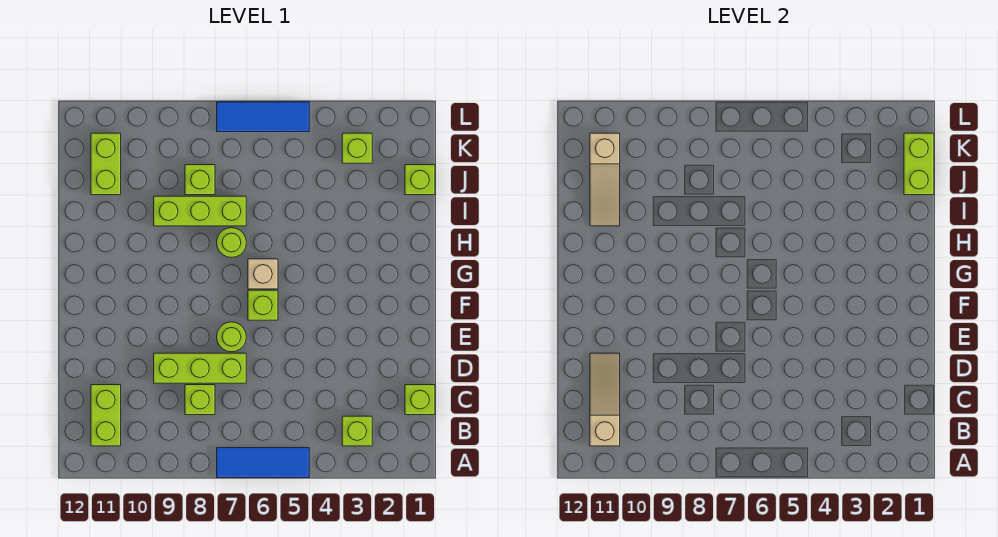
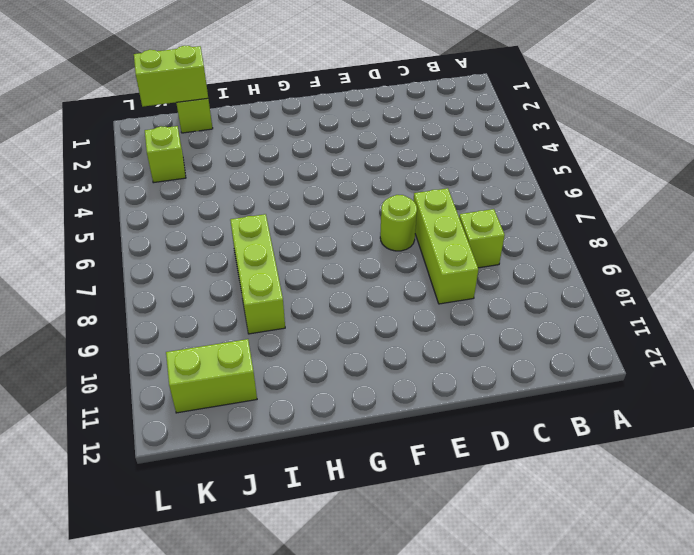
none -> blue tile A5:A7 level 1
none -> lime brick B3 level 1
none -> lime brick B11:C11 level 1

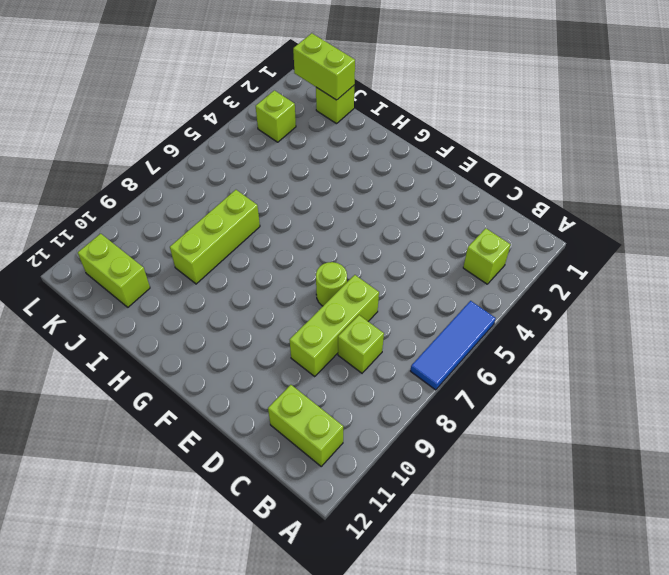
none -> lime brick C1 level 1
none -> lime brick F6 level 1
none -> tan brick G6 level 1

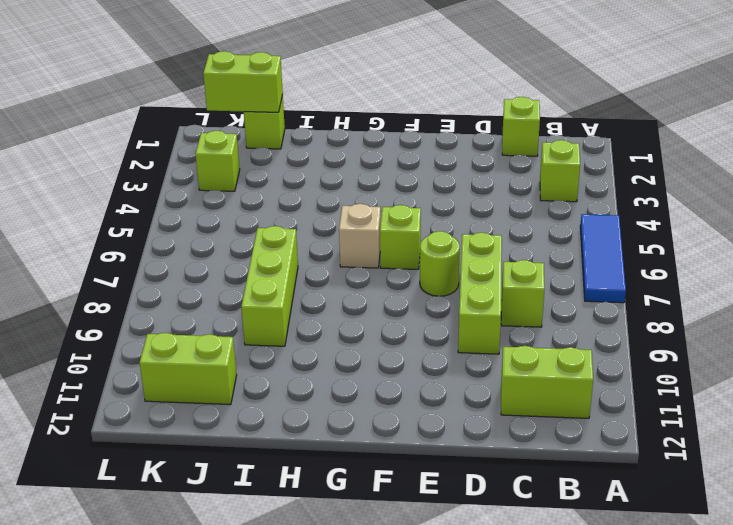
none -> lime round brick H7 level 1
none -> lime brick J8 level 1
none -> blue tile L5:L7 level 1

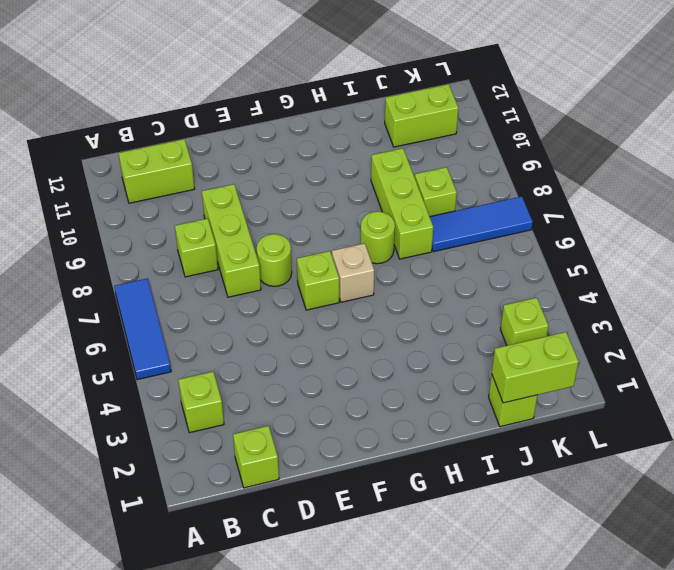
blue tile J7:L7 level 1 -> blue tile L5:L7 level 1
none -> tan slope B11:D11 level 2 top B
none -> tan slope I11:K11 level 2 top K

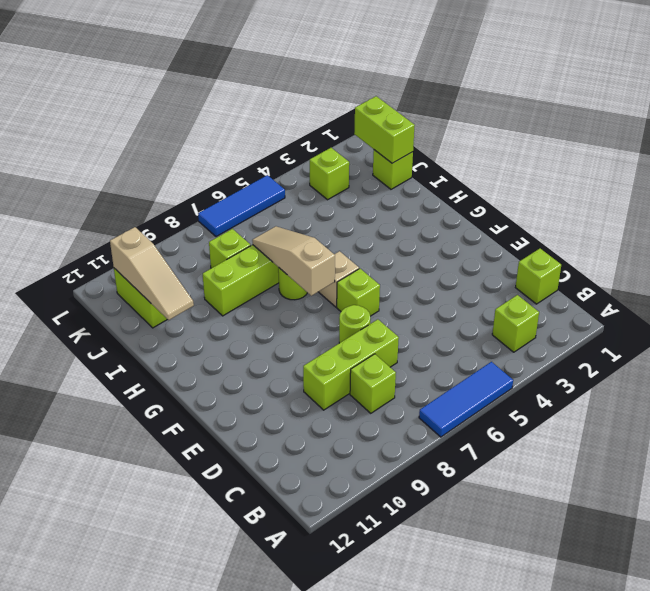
tan slope G7:I7 level 2 top G -> tan slope B11:D11 level 2 top B
none -> lime brick B11:C11 level 1

